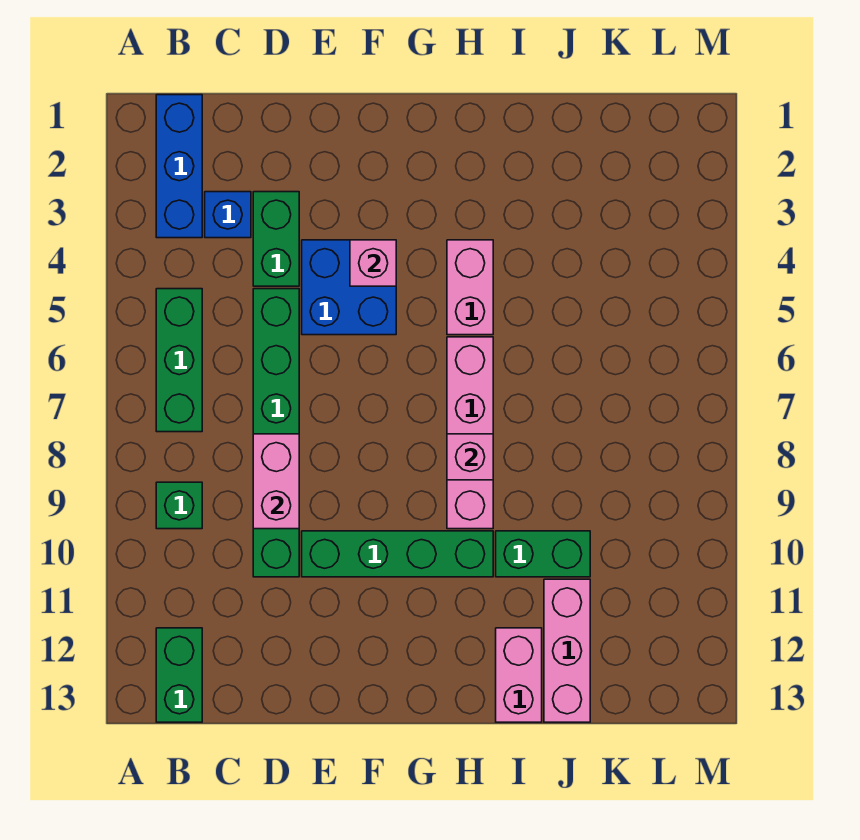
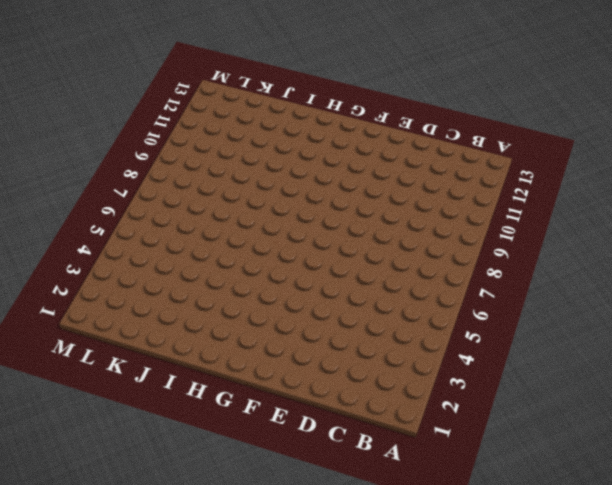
none -> blue brick B1:B3 level 1
none -> green brick B5:B7 level 1
none -> green brick B9 level 1

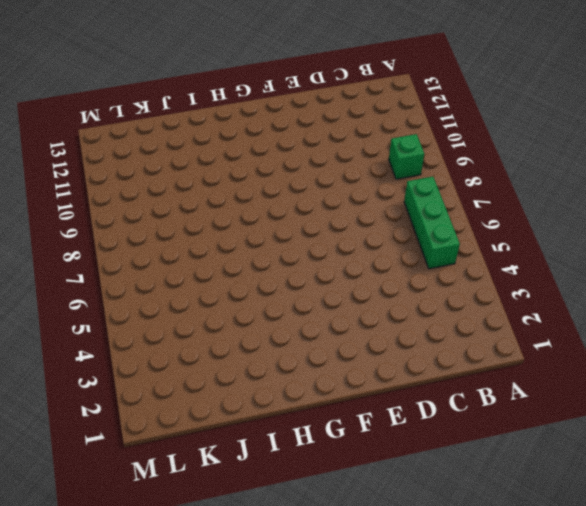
none -> blue brick B1:B3 level 1
none -> green brick B12:B13 level 1
none -> blue brick C3 level 1

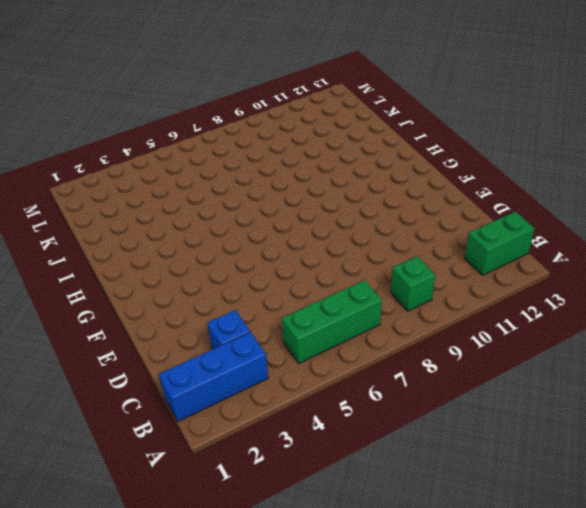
none -> green brick D3:D4 level 1
none -> green brick D5:D10 level 1
none -> blue brick E4:F5 level 1

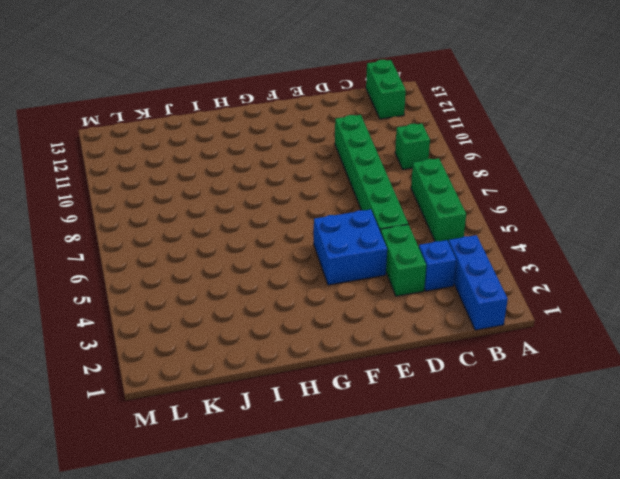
none -> green brick E10:H10 level 1
none -> pink brick H4:H5 level 1
none -> pink brick H6:H9 level 1

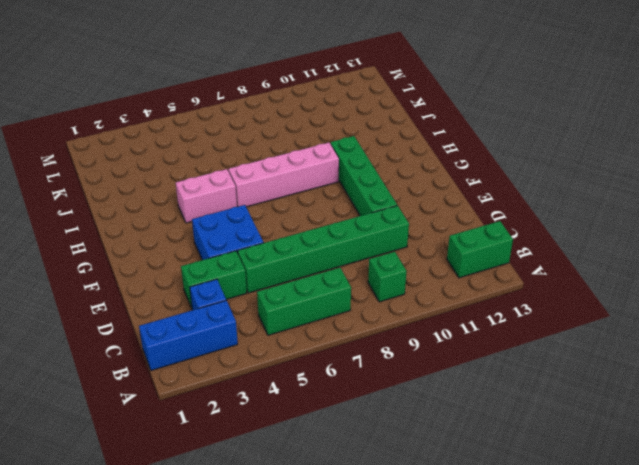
none -> green brick I10:J10 level 1
none -> pink brick I12:I13 level 1
none -> pink brick J11:J13 level 1

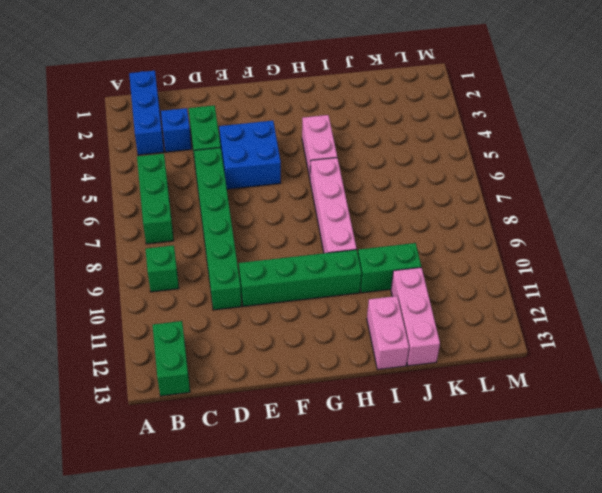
none -> pink brick D8:D9 level 2
none -> pink brick F4 level 2
none -> pink brick H8 level 2

